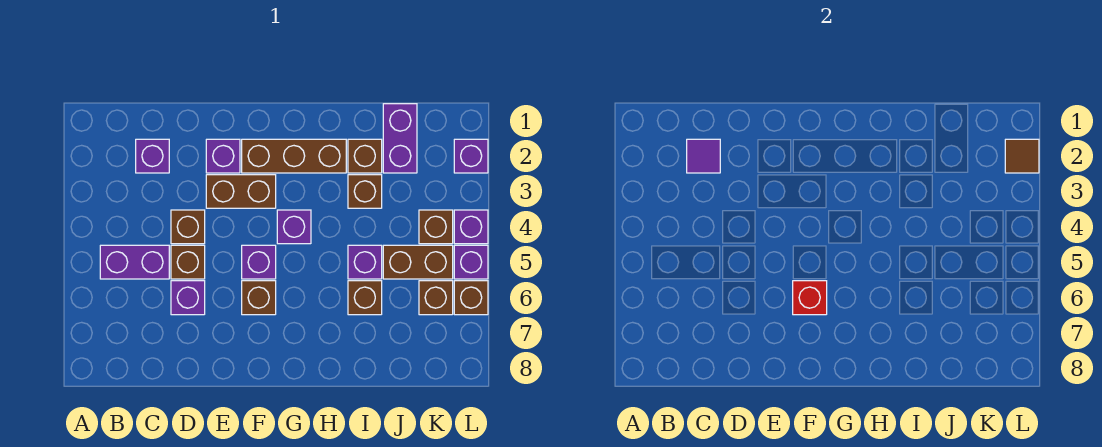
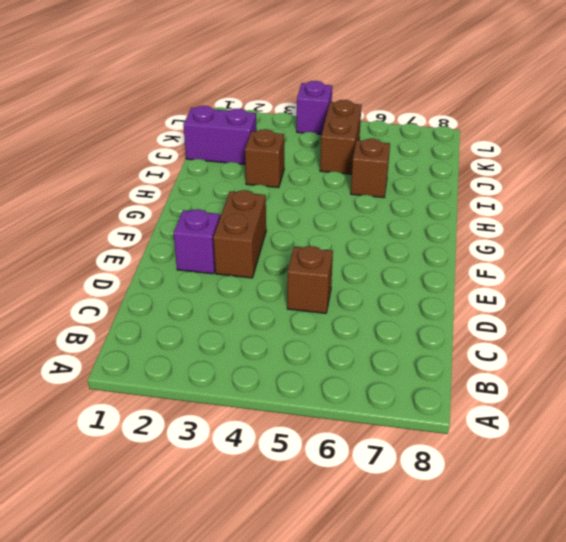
none -> purple brick B5:C5 level 1
none -> purple brick C2 level 1
none -> brown brick D4 level 1

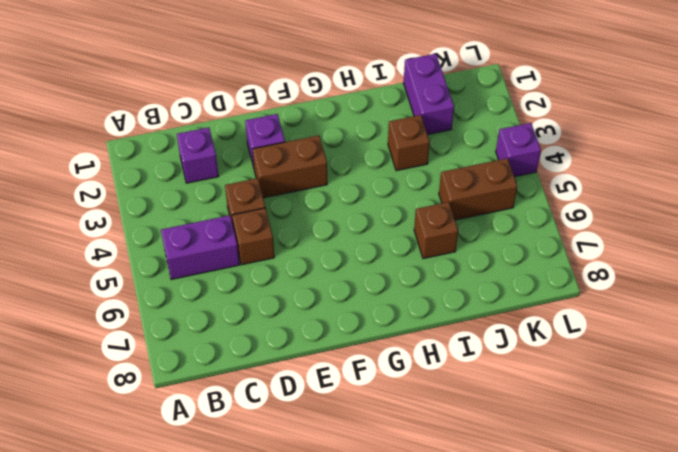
none -> purple brick D6 level 1
none -> brown brick F2:H2 level 1
none -> purple brick F5 level 1

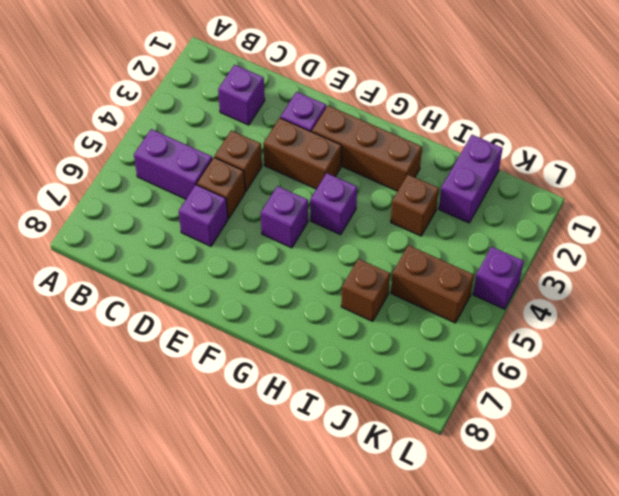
none -> brown brick F6 level 1
none -> brown brick I2 level 1
none -> purple brick I5 level 1

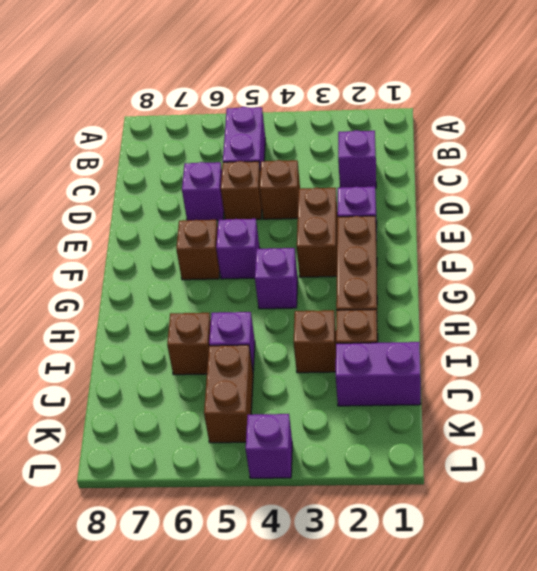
none -> brown brick K4 level 1
none -> brown brick K6 level 1
none -> purple brick L2 level 1

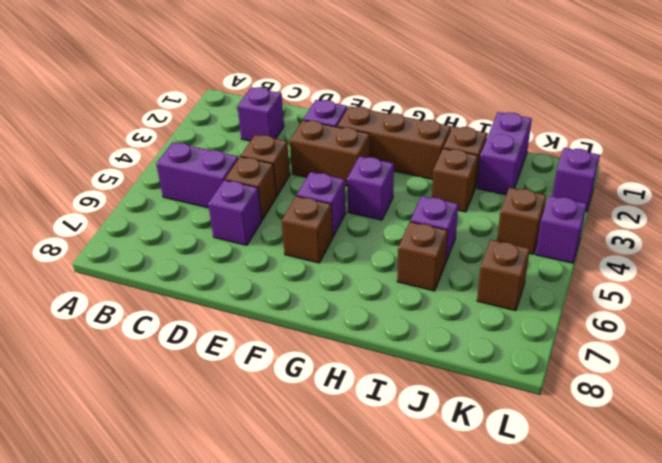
none -> brown brick J5:K5 level 1
none -> purple brick L5 level 1
none -> brown brick L6 level 1

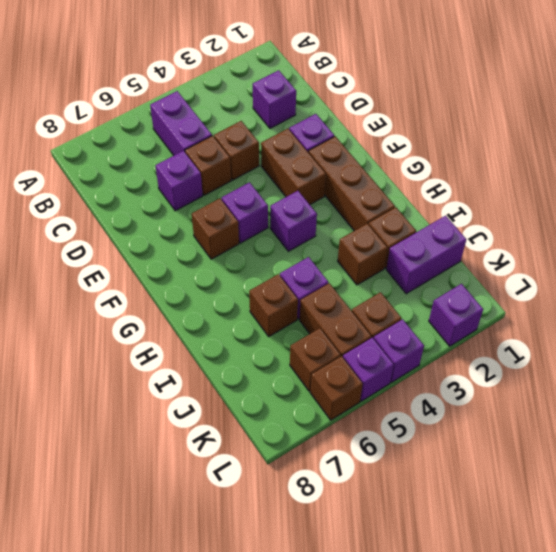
none -> purple tile C2 level 2
none -> red brick F6 level 2
none -> brown tile L2 level 2

